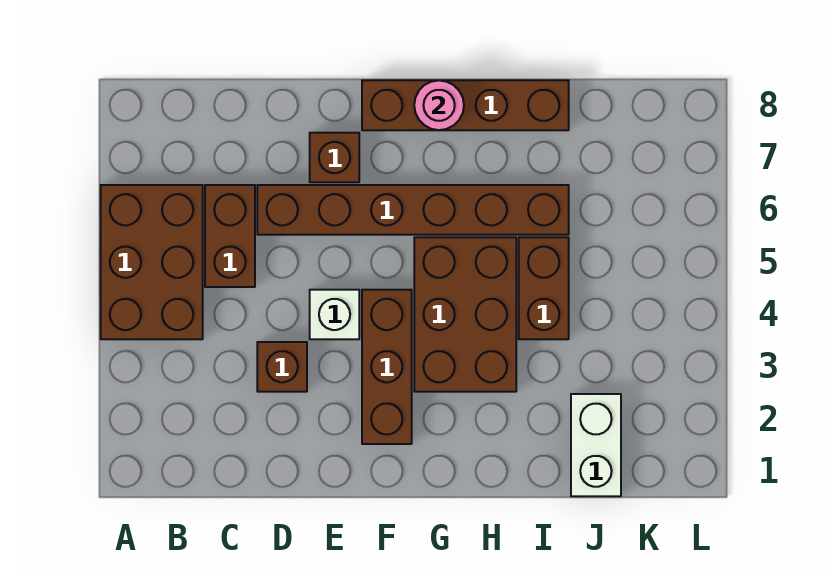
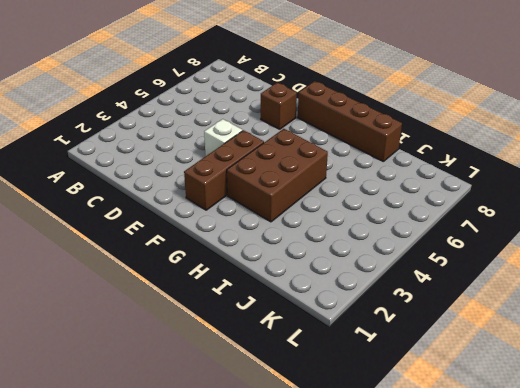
none -> brown brick A4:B6 level 1
none -> brown brick C5:C6 level 1
none -> brown brick D3 level 1

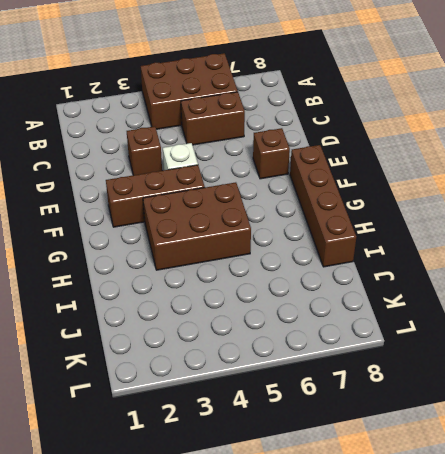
none -> brown brick D6:I6 level 1
none -> brown brick I4:I5 level 1
none -> white brick J1:J2 level 1

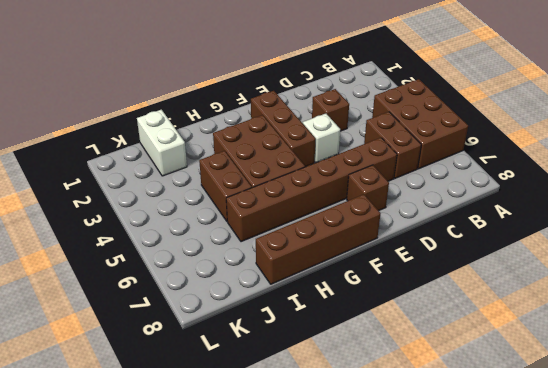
none -> pink round brick G8 level 2

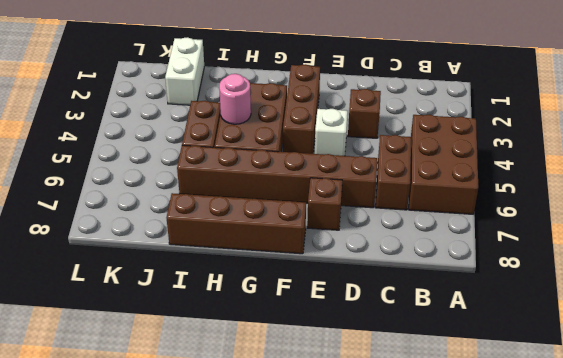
pink round brick H4 level 2 -> pink round brick G8 level 2

